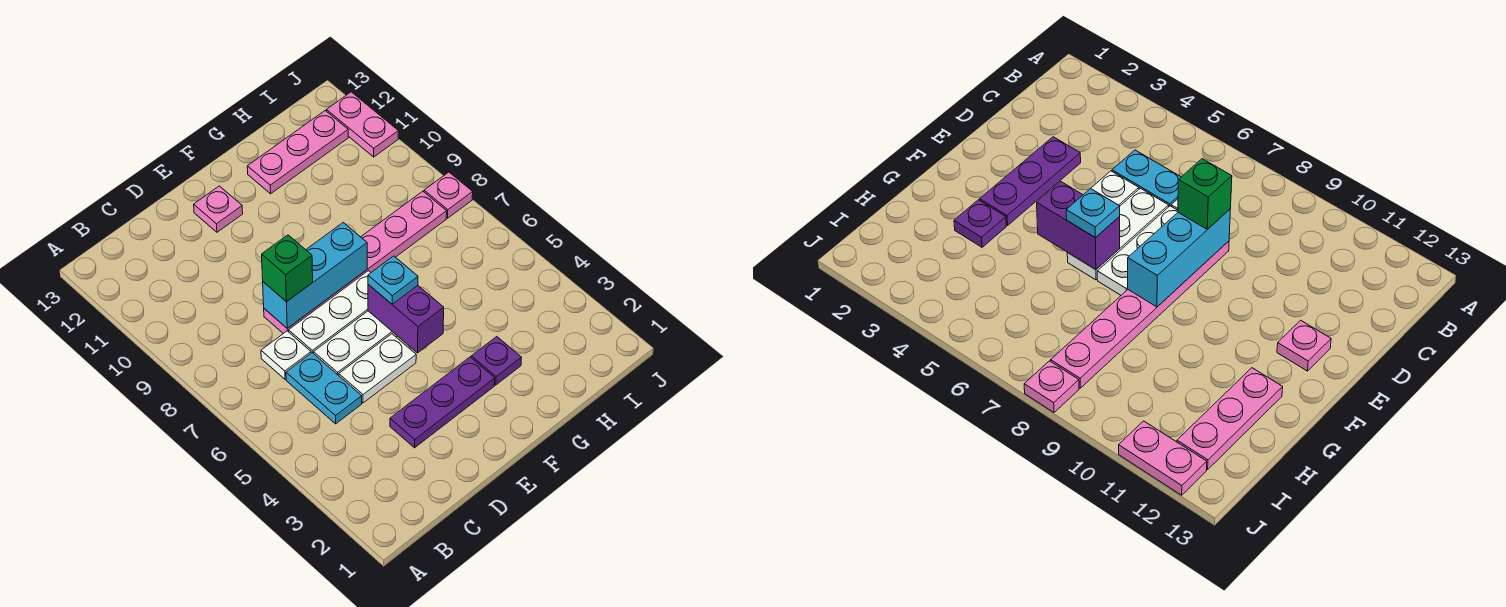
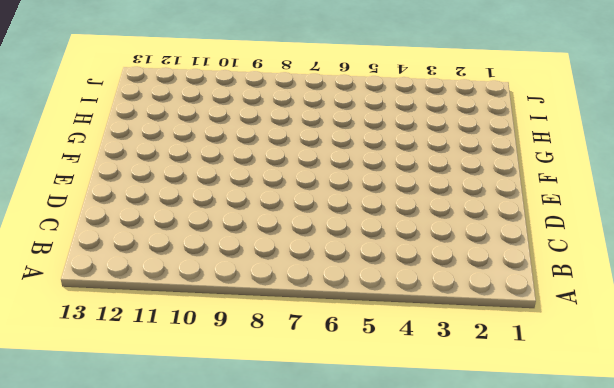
none -> cyan plate C5:C6 level 1
none -> white plate C7 level 1
none -> purple plate D3:F3 level 1

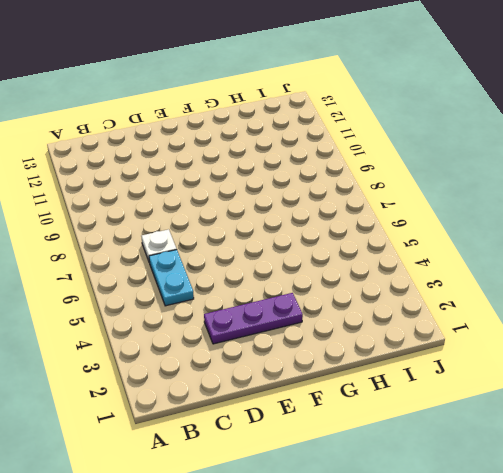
none -> white plate D5:E5 level 1
none -> white plate D6:F6 level 1
none -> white plate D7:F7 level 1

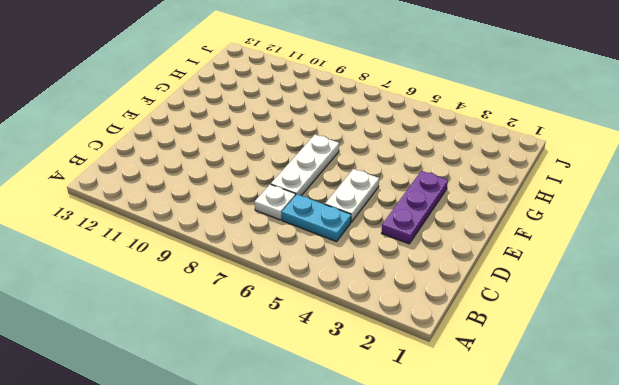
none -> white plate D6:F6 level 1
none -> pink plate D8:I8 level 1
none -> pink plate E12 level 1

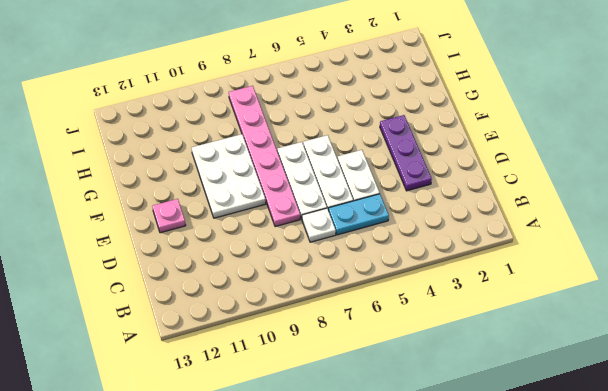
white plate E9:G10 level 1 -> none
none -> purple plate G3 level 1
none -> pink plate G12:I12 level 1
none -> pink plate J8 level 1

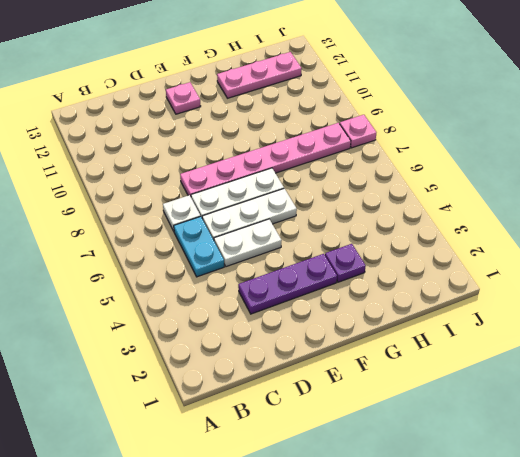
none -> pink plate J11:J12 level 1
none -> cyan brick D8:F8 level 2
none -> purple brick F5:F6 level 2

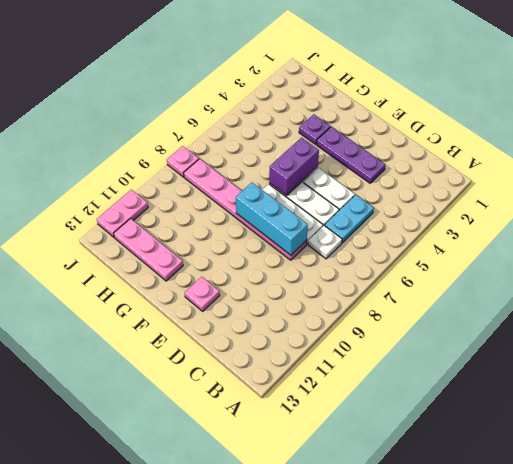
none -> green brick D8 level 3
none -> cyan plate F6 level 3

